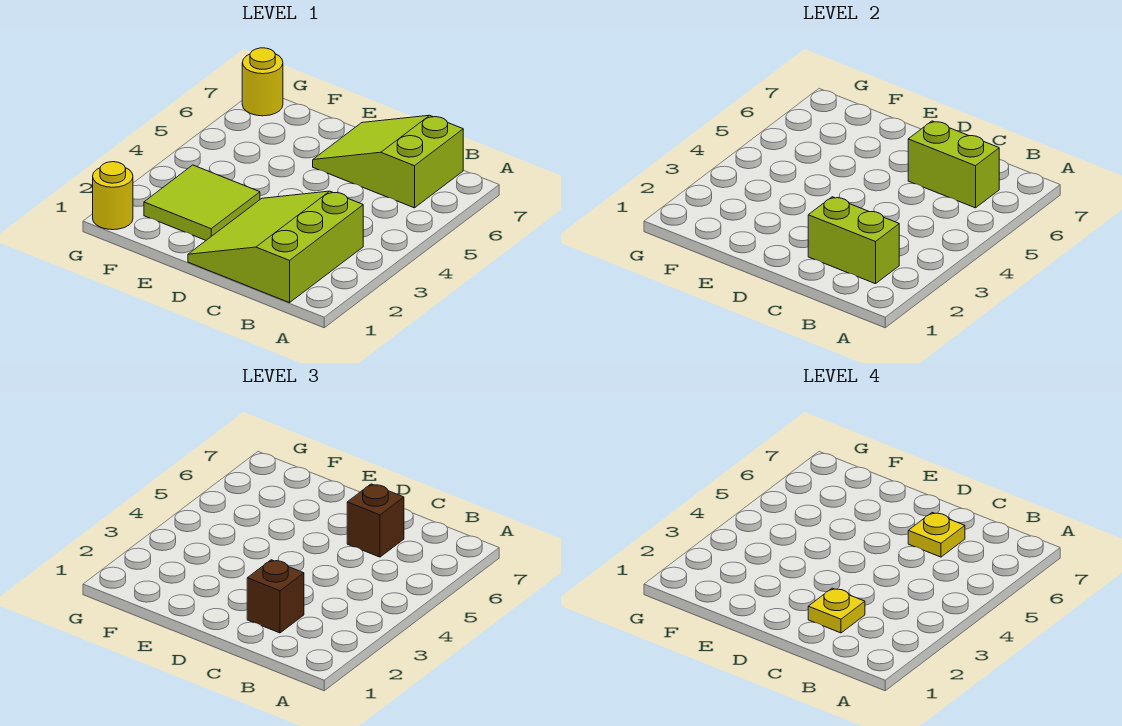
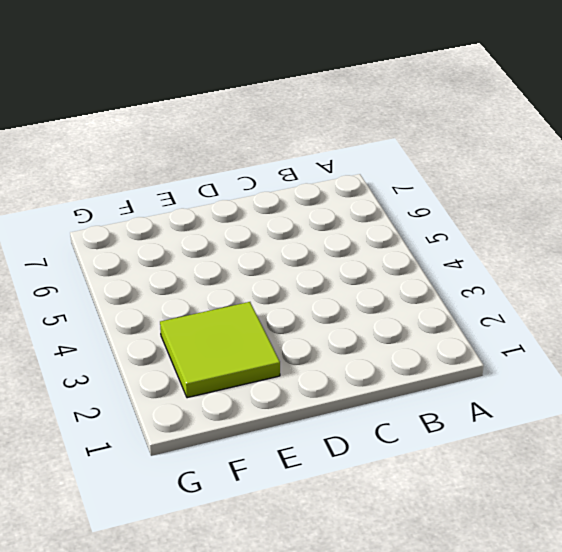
none -> lime slope B1:D3 level 1 top B
none -> lime slope B6:D7 level 1 top B

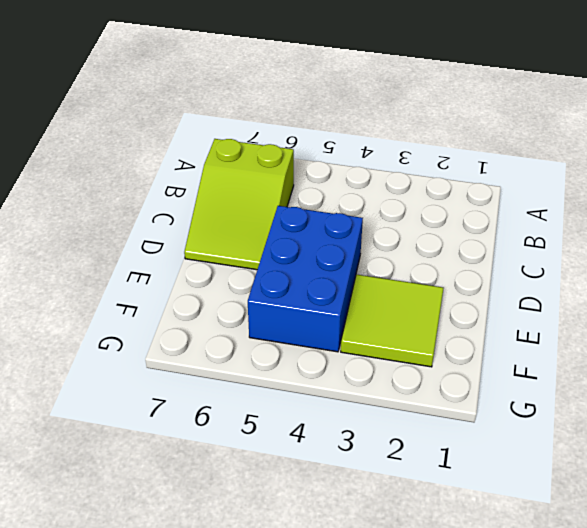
blue brick D4:F5 level 1 -> none
none -> lime slope B1:D3 level 1 top B
none -> yellow round brick G1 level 1

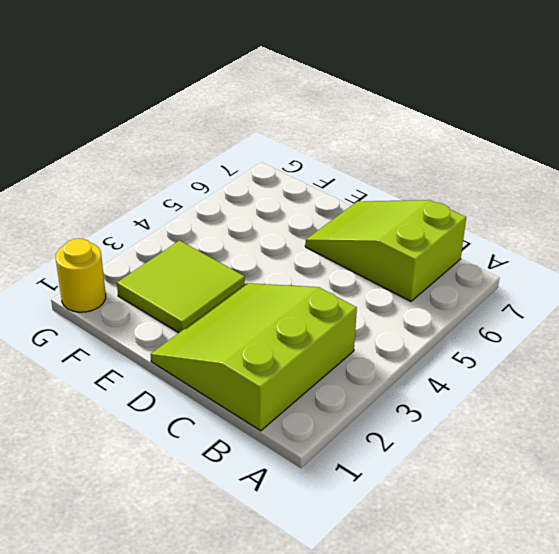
none -> yellow round brick G7 level 1
none -> lime brick B2:C2 level 2

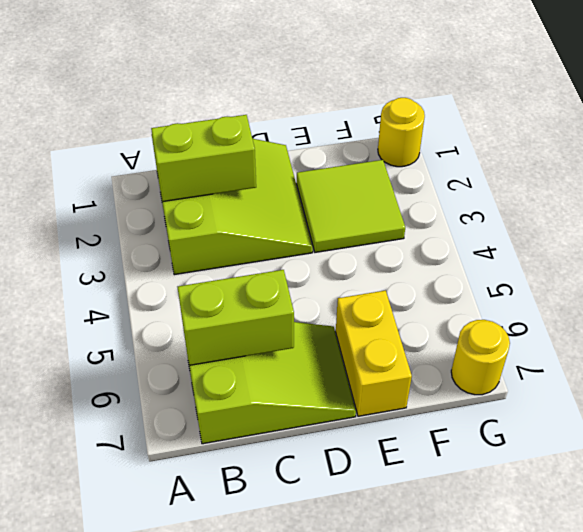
yellow brick E6:E7 level 1 -> none
none -> brown brick C2 level 3
none -> brown brick C6 level 3

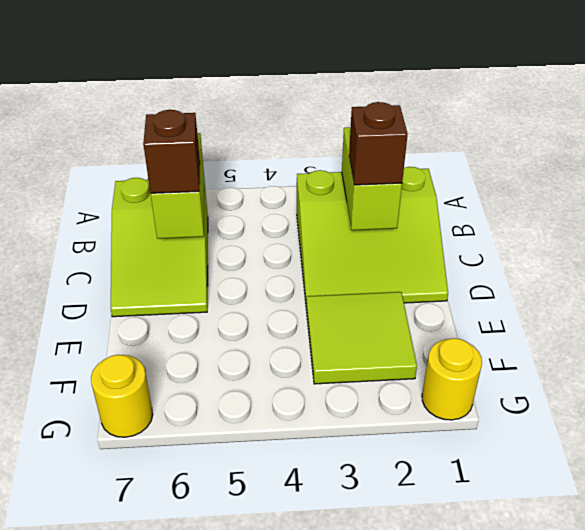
none -> yellow plate C2 level 4
none -> yellow plate C6 level 4

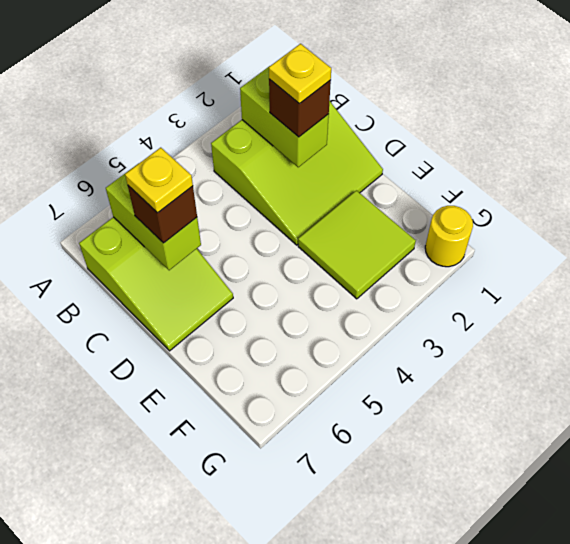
none -> yellow round brick G7 level 1

